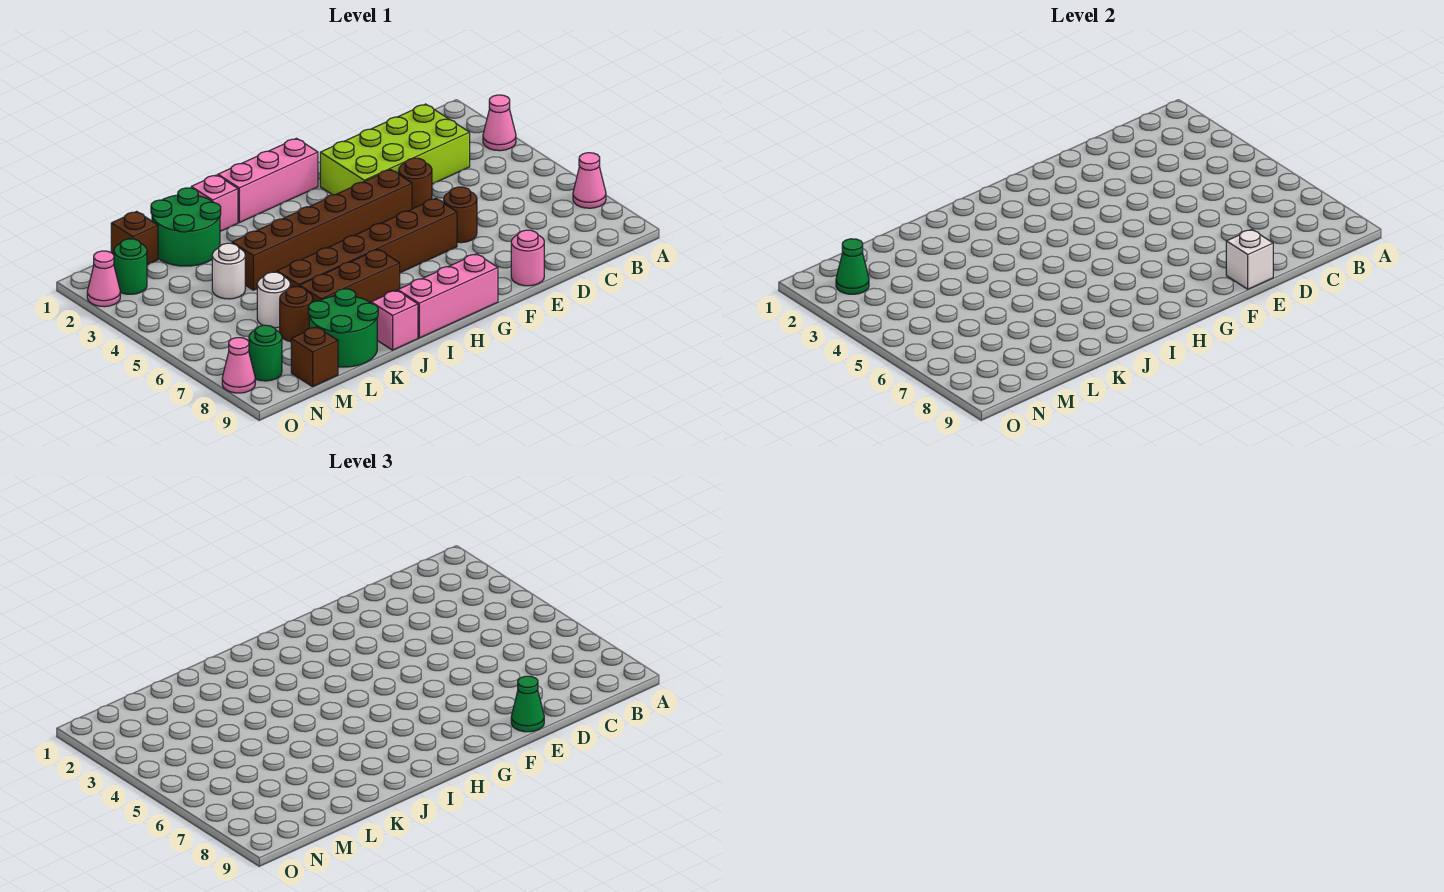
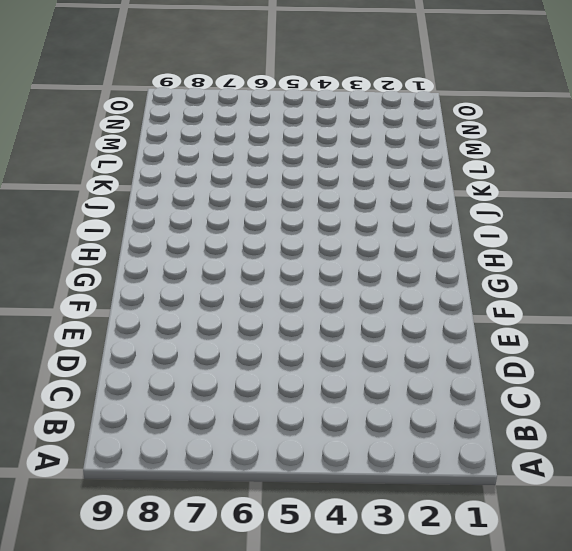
none -> pink cone A3 level 1
none -> pink cone A7 level 1
none -> lime brick C2:F3 level 1

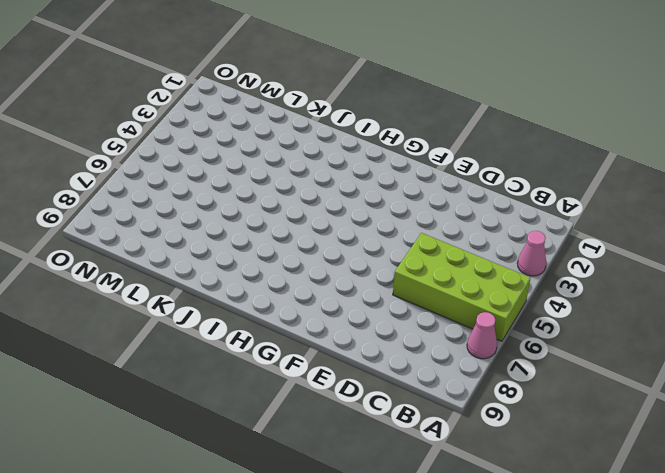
lime brick A5:D6 level 1 -> lime brick C2:F3 level 1
none -> brown round brick E4 level 1
none -> brown round brick E6 level 1
none -> pink round brick E9 level 1

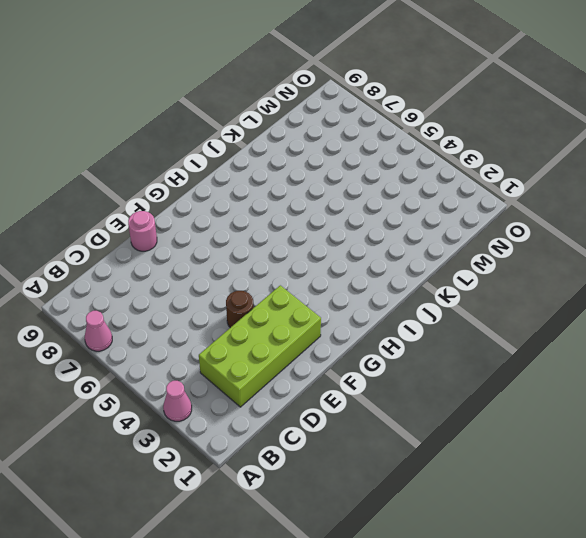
none -> brown round brick E6 level 1
none -> brown brick F4:K4 level 1
none -> brown brick F6:K6 level 1

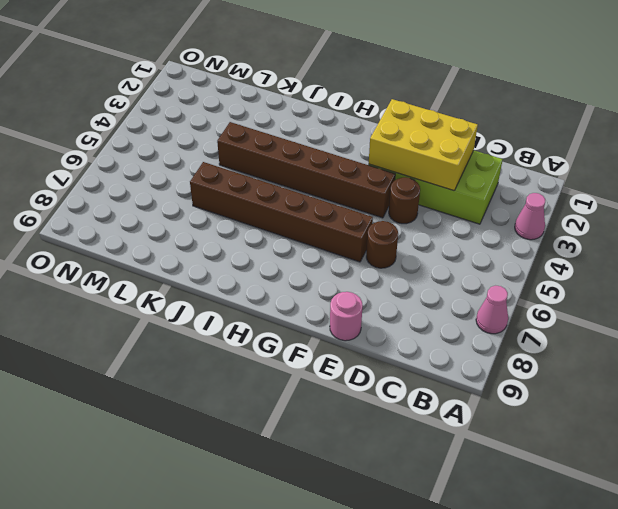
yellow brick D2:F3 level 2 -> none
none -> pink brick G1:I1 level 1
none -> pink brick G9:I9 level 1
none -> brown brick I7:K7 level 1

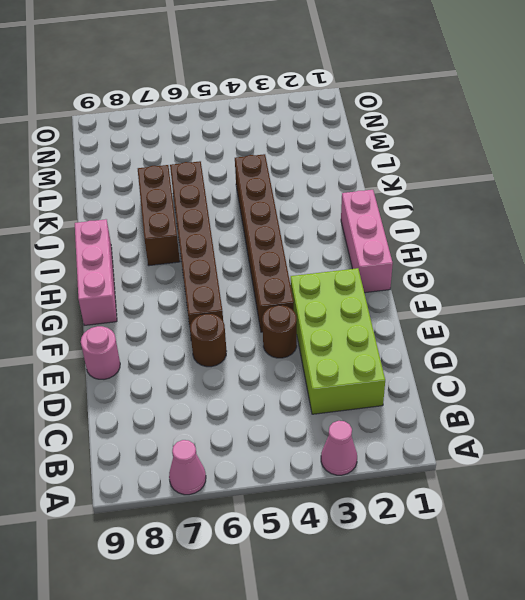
none -> pink brick J1 level 1
none -> pink brick J9 level 1
none -> green round brick K1:L2 level 1

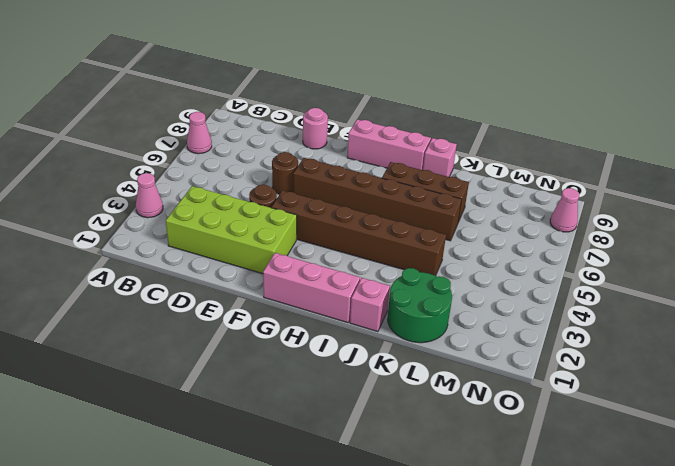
none -> green round brick K8:L9 level 1
none -> white round brick L4 level 1
none -> white round brick L6 level 1

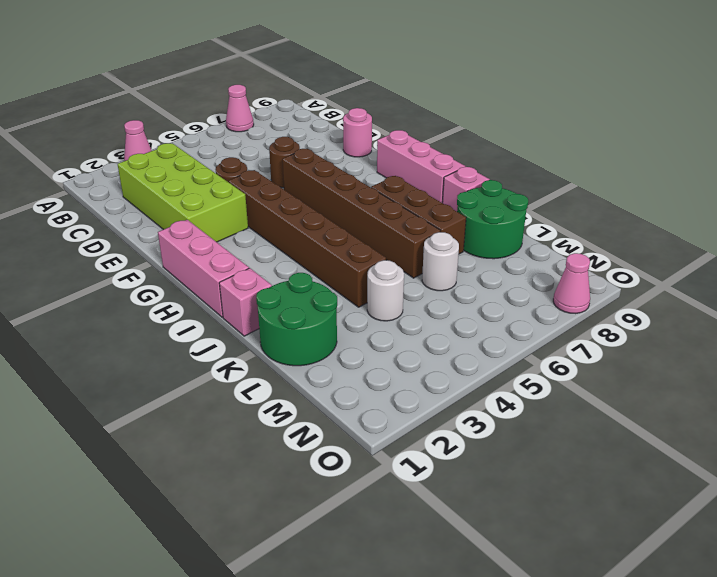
none -> brown round brick L7 level 1
none -> brown brick M1 level 1
none -> brown brick M9 level 1

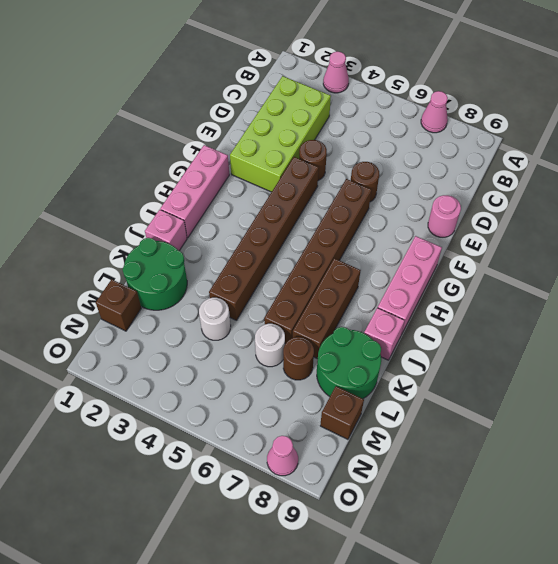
none -> green round brick N2 level 1
none -> green round brick N8 level 1
none -> pink cone O2 level 1

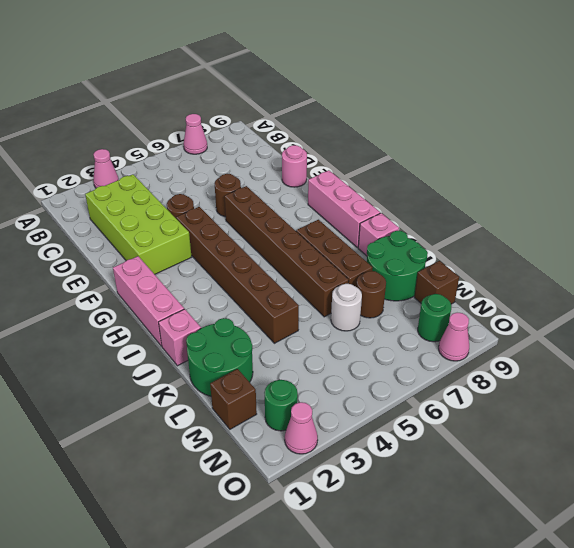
none -> white round brick L4 level 1
none -> white brick E9 level 2
none -> green cone N2 level 2

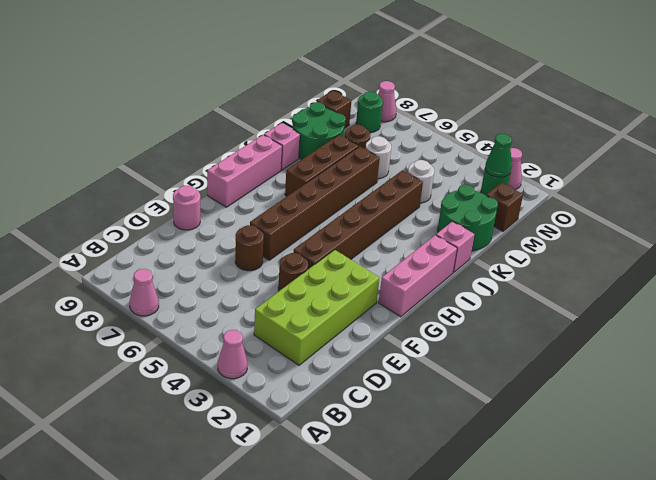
none -> white brick E9 level 2
none -> green cone E9 level 3

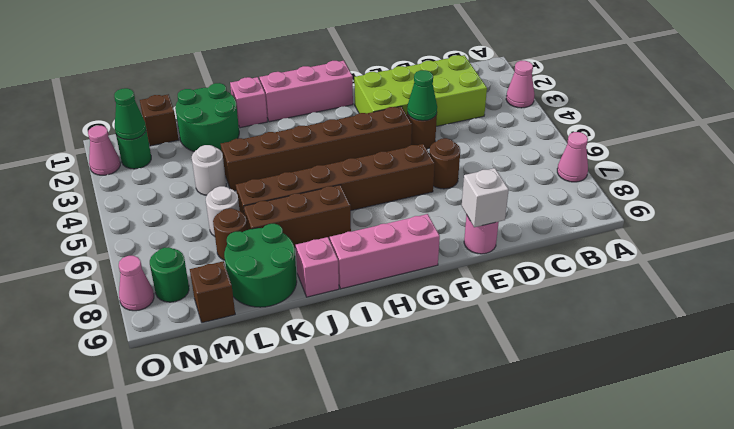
green cone E4 level 2 -> green cone E9 level 3

